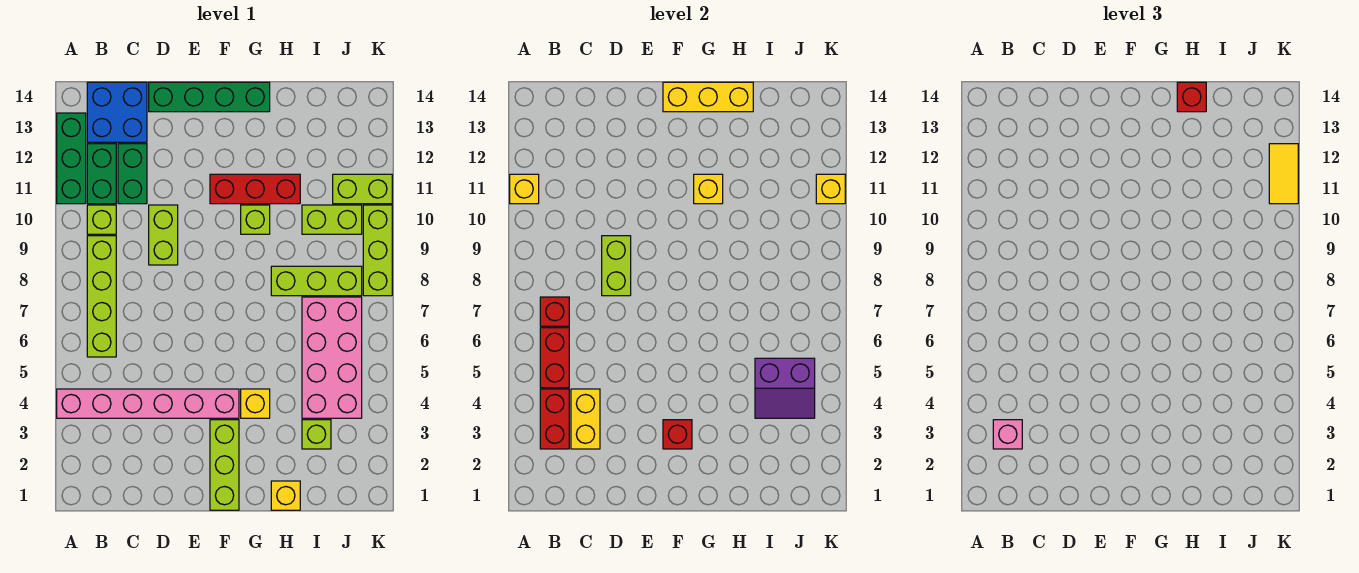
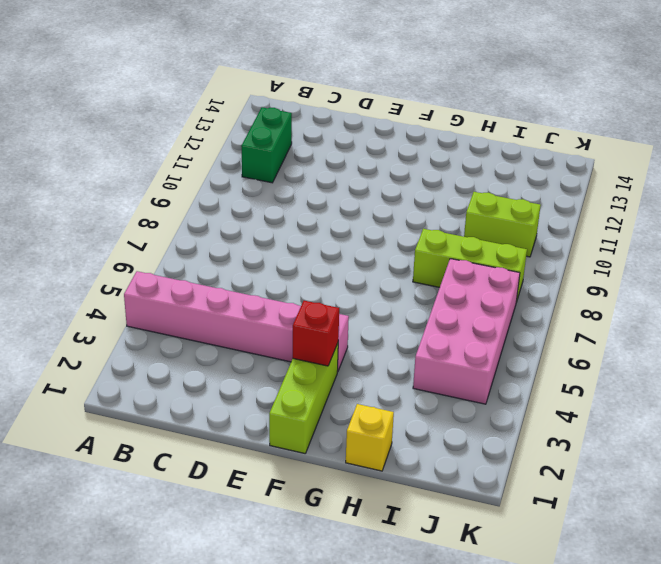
none -> green brick A11:A13 level 1
none -> lime brick B6:B9 level 1
none -> lime brick B10 level 1
none -> blue brick B13:C14 level 1

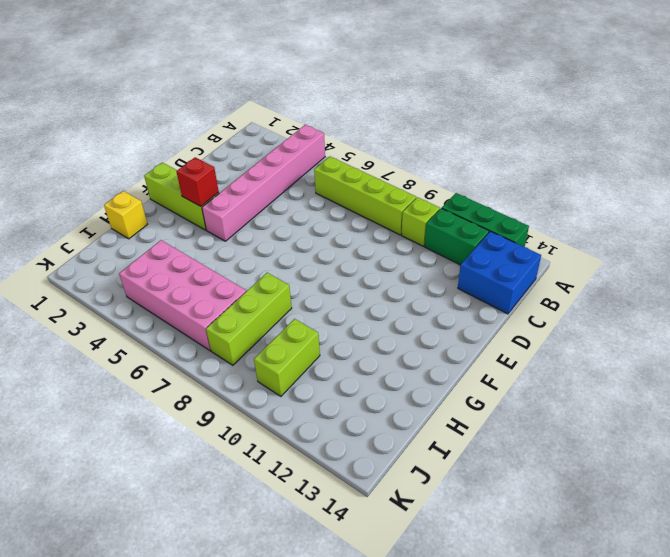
none -> green brick C11:C12 level 1
none -> lime brick D9:D10 level 1
none -> green brick D14:G14 level 1
none -> red brick F11:H11 level 1

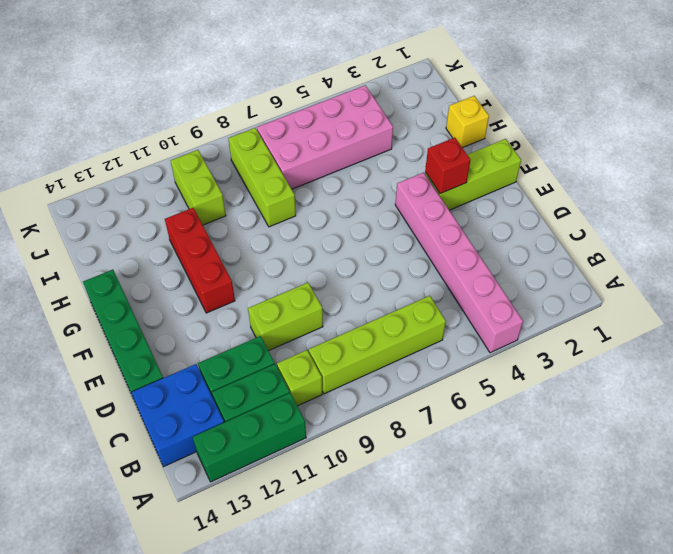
none -> yellow brick G4 level 1
none -> lime brick G10 level 1
none -> lime brick I3 level 1
none -> lime brick J11:K11 level 1

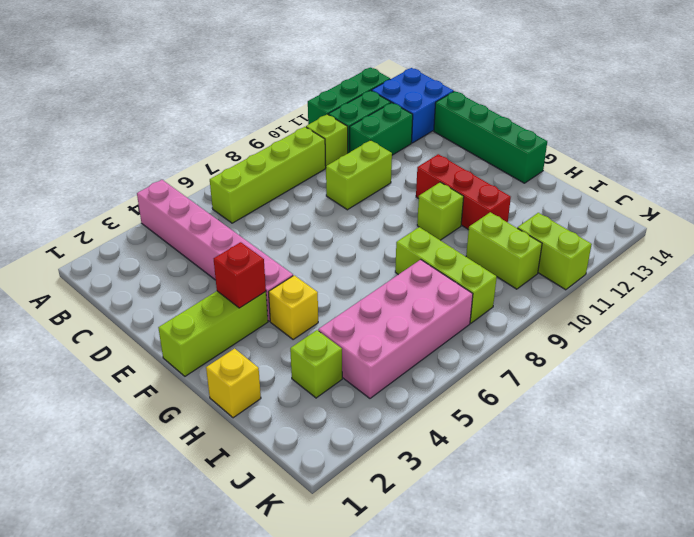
none -> lime brick K8:K10 level 1
none -> yellow brick A11 level 2
none -> red brick B3:B4 level 2
none -> red brick B5:B6 level 2

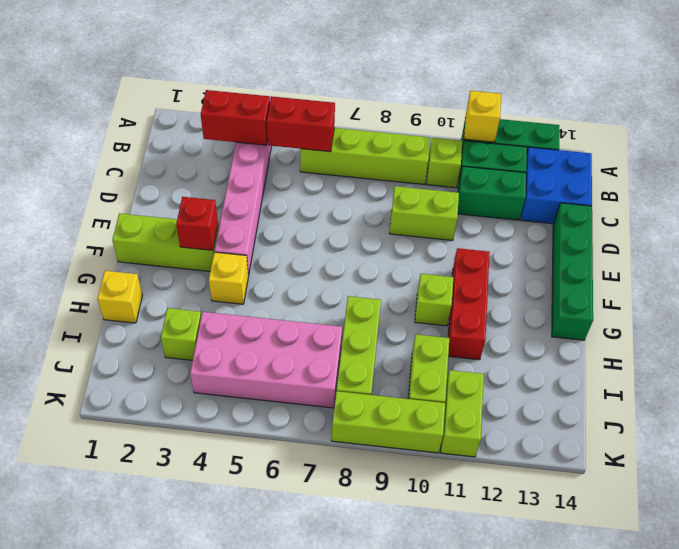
none -> red brick B7 level 2
none -> yellow brick C3:C4 level 2
none -> lime brick D8:D9 level 2
none -> yellow brick F14:H14 level 2

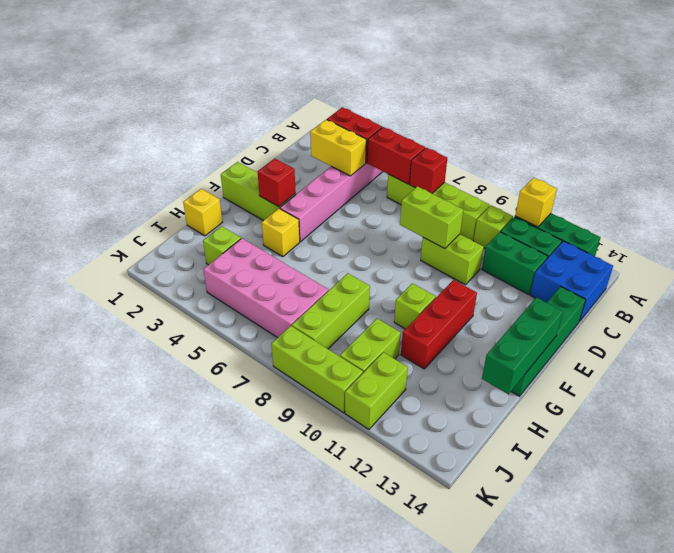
green brick F14:H14 level 2 -> yellow brick F14:H14 level 2
none -> yellow brick G11 level 2
none -> purple slope I4:J5 level 2 top 5
none -> yellow brick K11 level 2
none -> pink brick B3 level 3

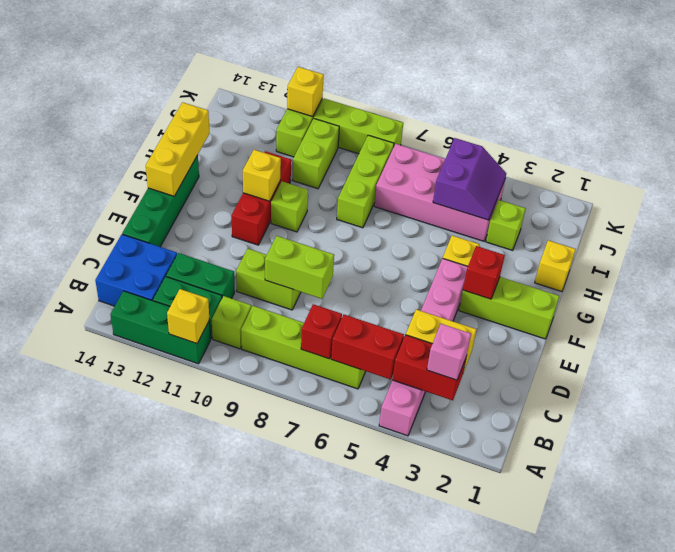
none -> red brick H14 level 3
none -> yellow tile K11:K12 level 3

